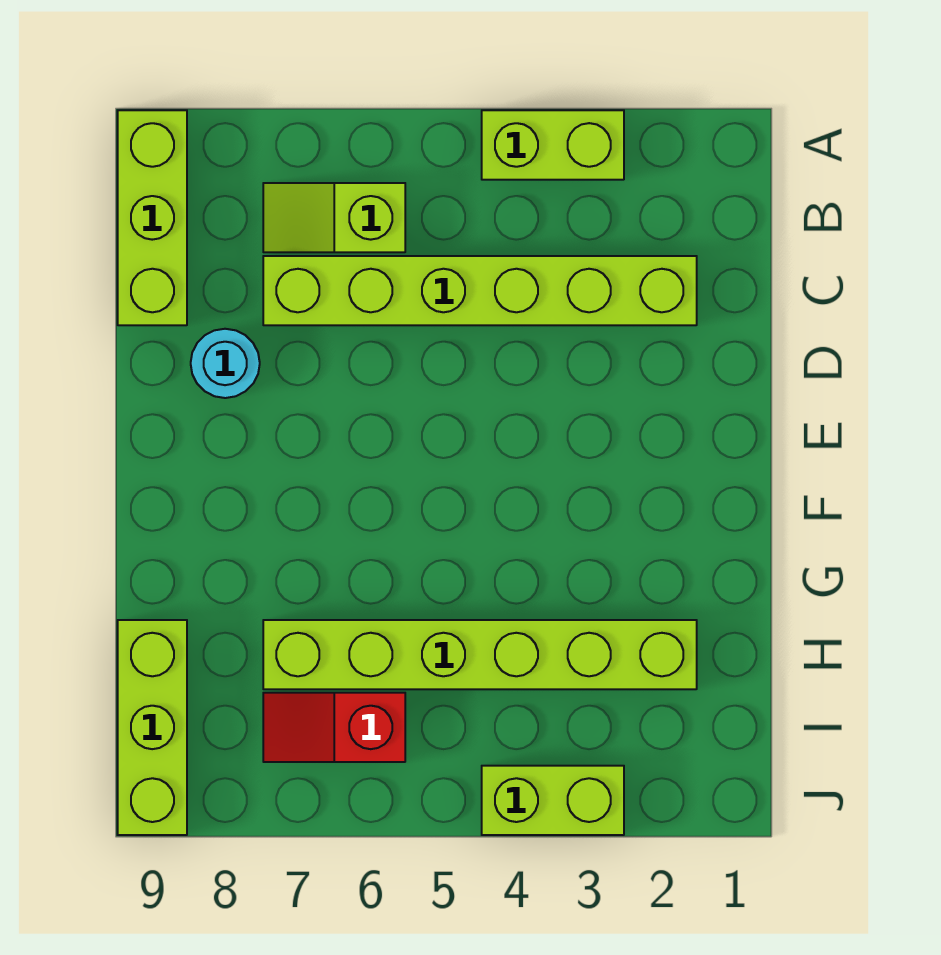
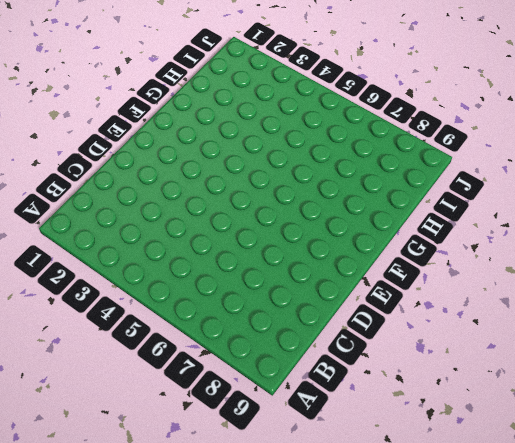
none -> lime brick A3:A4 level 1
none -> lime brick A9:C9 level 1

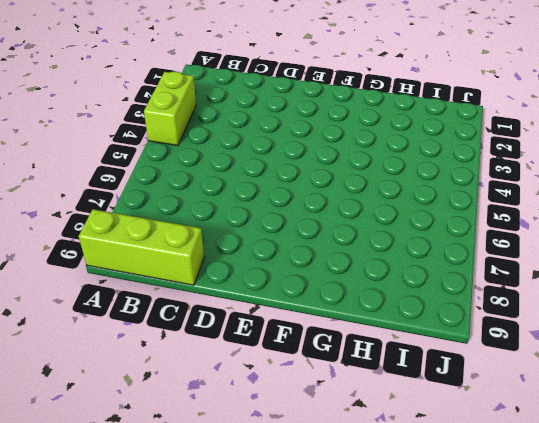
none -> lime slope B6:B7 level 1 top 6
none -> lime brick C2:C7 level 1

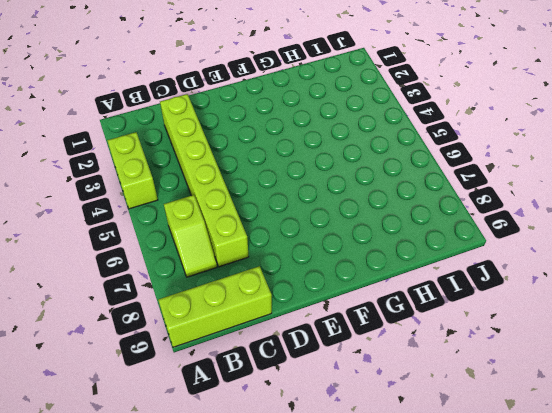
none -> cyan round brick D8 level 1
none -> lime brick H2:H7 level 1

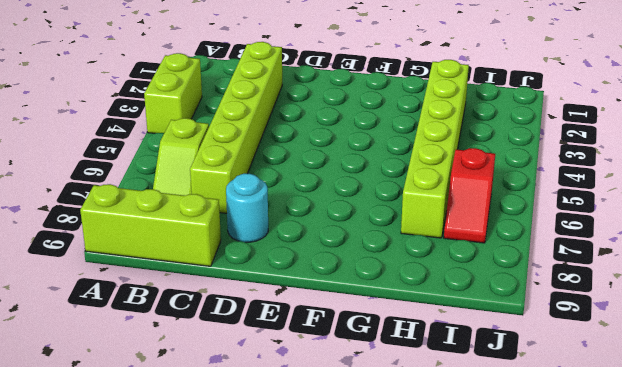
none -> lime brick H9:J9 level 1
none -> lime brick J3:J4 level 1

